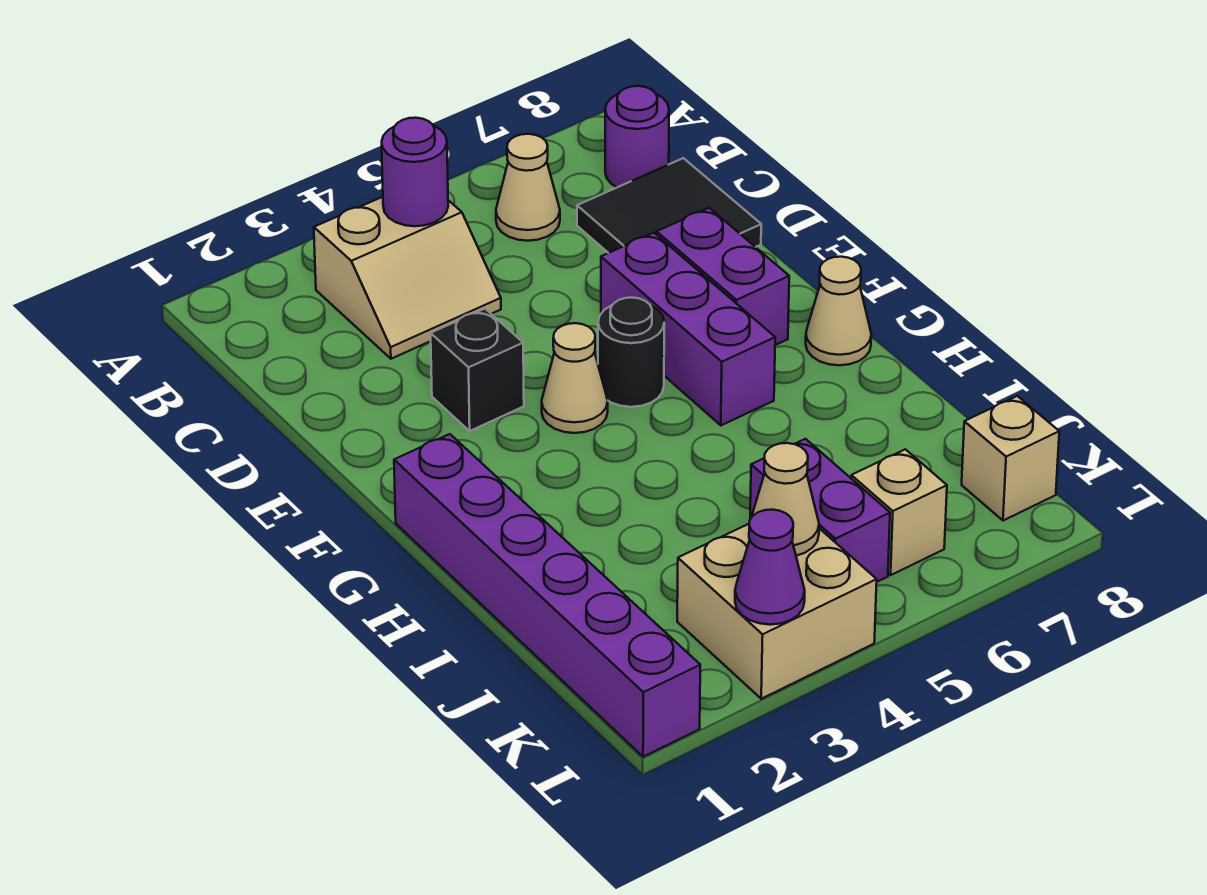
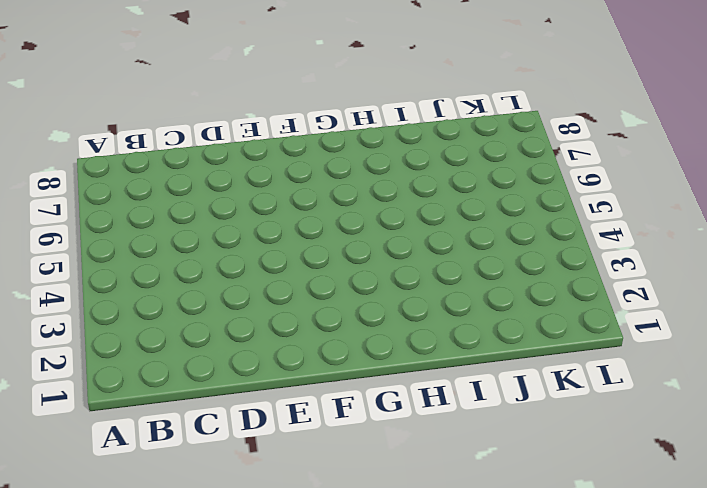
none -> tan slope B3:C4 level 1 top B
none -> tan cone B6 level 1
none -> purple round brick B8 level 1

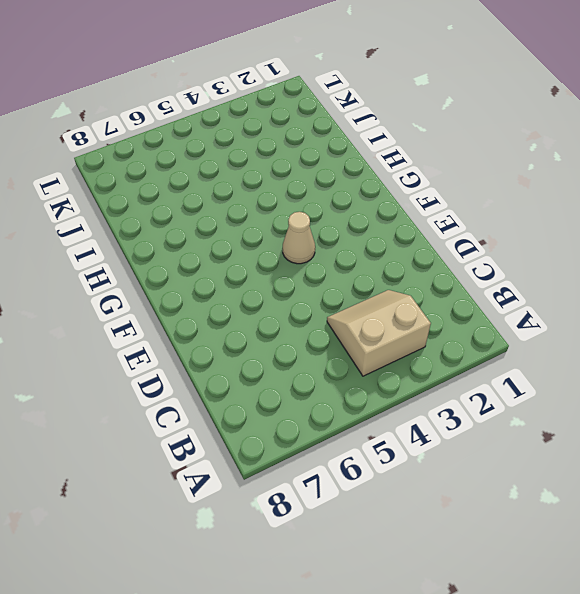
none -> tan cone B6 level 1
none -> purple round brick B8 level 1
none -> black tile C7:D8 level 1

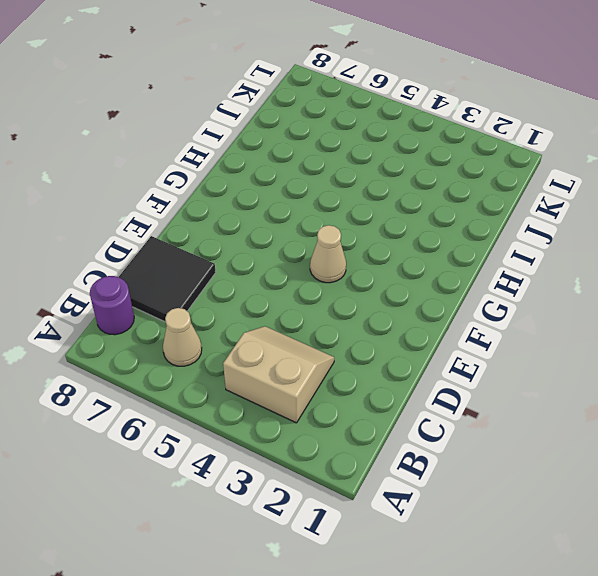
none -> black brick E3 level 1
none -> purple brick E6:G6 level 1
none -> purple brick E7:F7 level 1

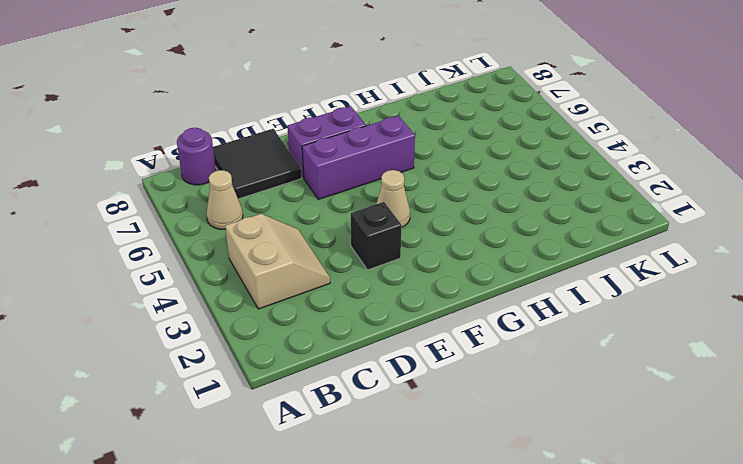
none -> black round brick F5 level 1
none -> purple brick G1:L1 level 1
none -> tan cone G8 level 1

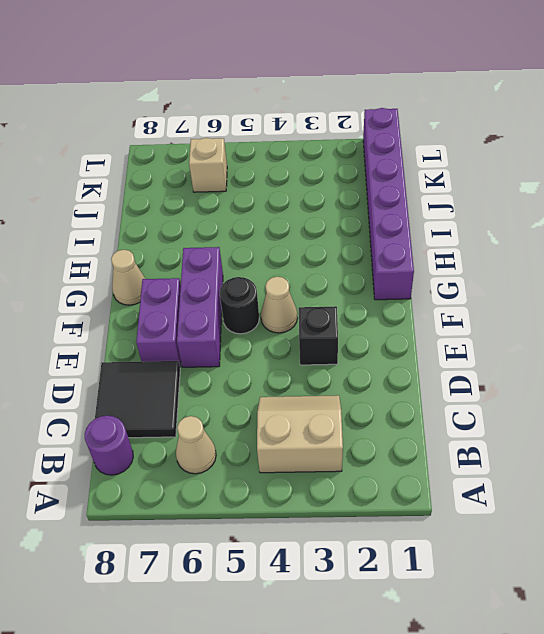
none -> purple brick J5:K5 level 1
none -> tan brick K3:L4 level 1
none -> tan brick K8 level 1

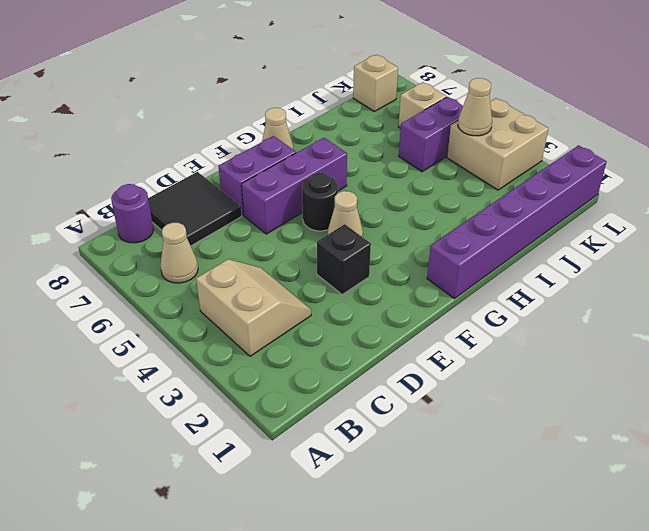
none -> purple round brick B4 level 2
none -> purple cone L3 level 2

